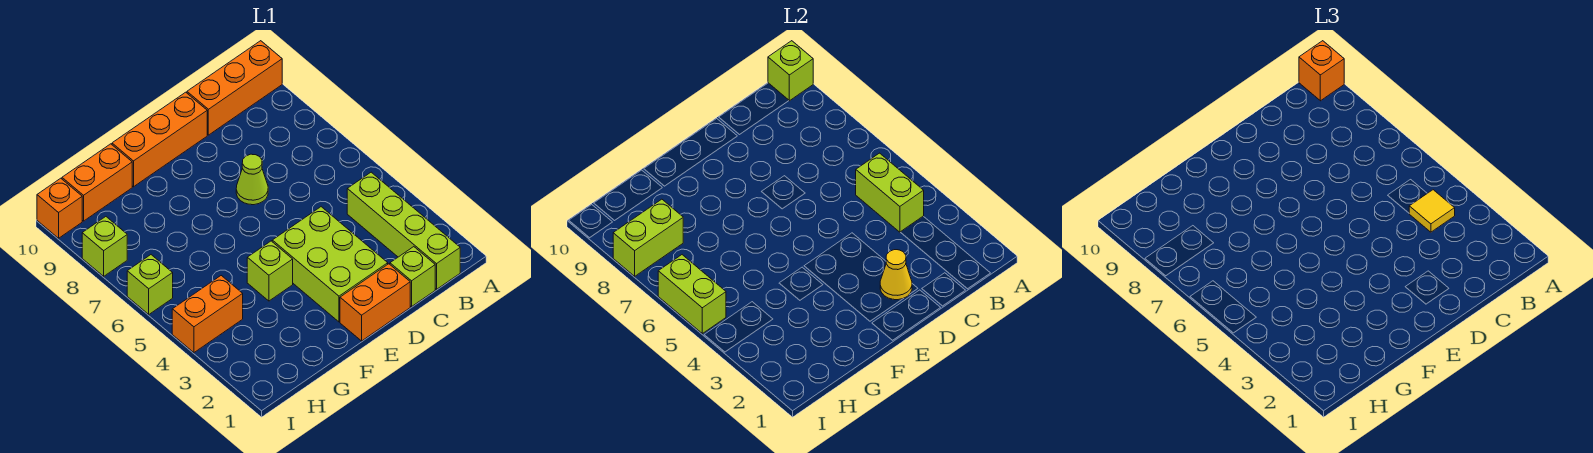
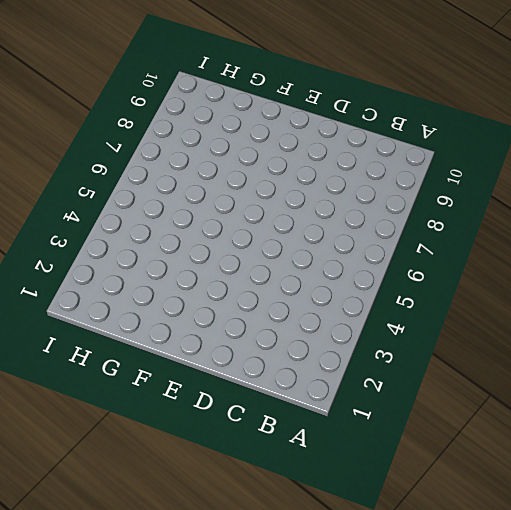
none -> orange brick A10:C10 level 1
none -> lime brick B1:B4 level 1
none -> lime brick C1 level 1

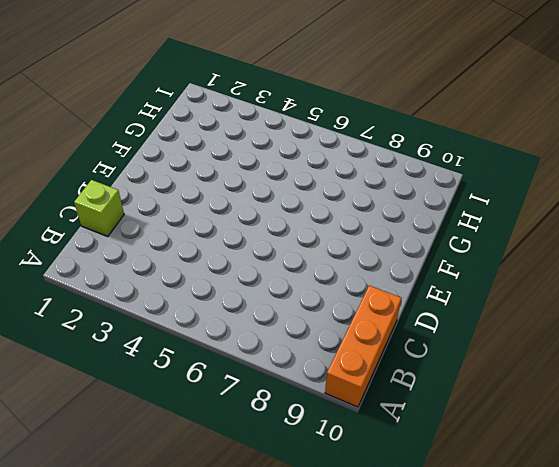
none -> lime brick B1:B4 level 1
none -> orange brick D1:E1 level 1
none -> lime brick D2:E4 level 1

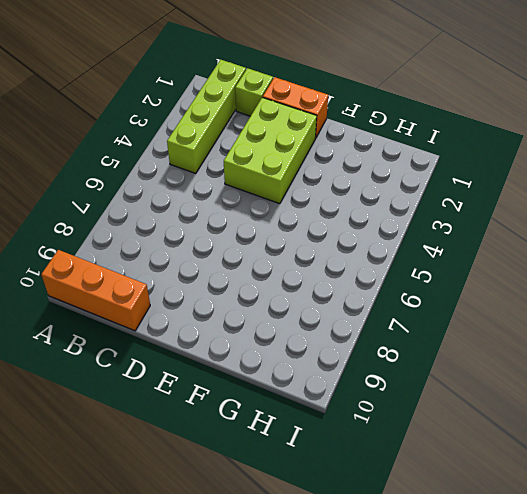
none -> lime cone D7 level 1
none -> orange brick D10:F10 level 1
none -> lime brick F4 level 1

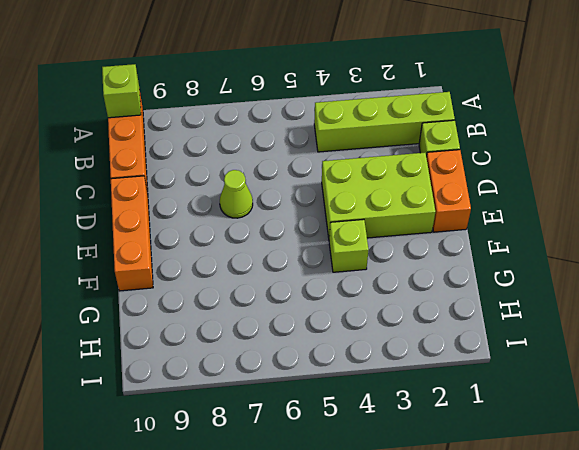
none -> orange brick G10:H10 level 1
none -> orange brick H4:I4 level 1
none -> lime brick I6 level 1

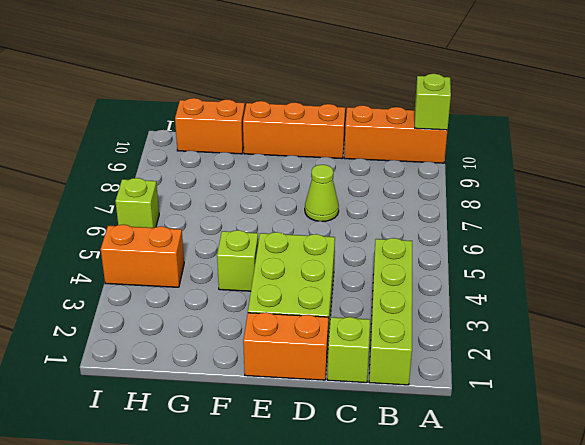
none -> lime brick I8 level 1
none -> orange brick I10 level 1
none -> lime brick B4:B5 level 2

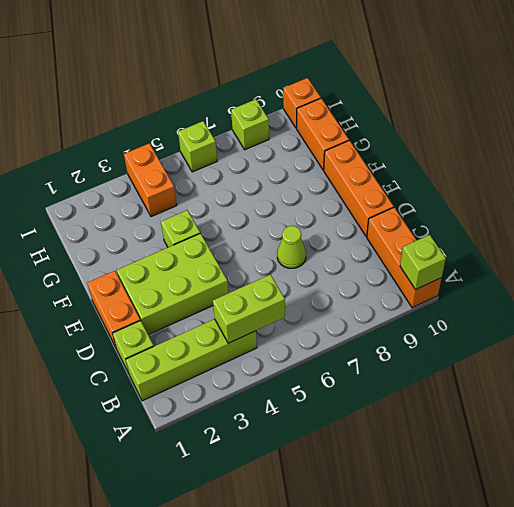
none -> yellow cone D2 level 2
none -> lime brick H8:I8 level 2
none -> lime brick I5:I6 level 2

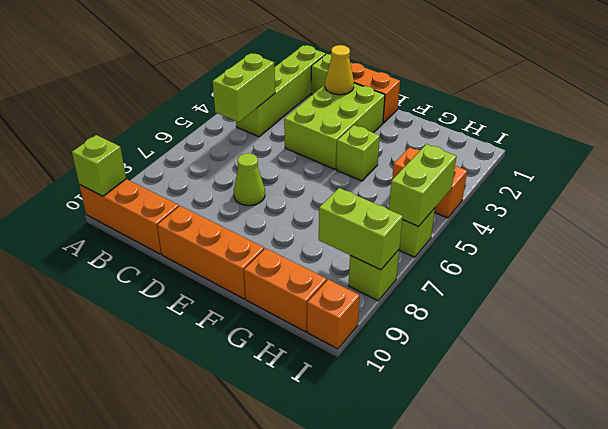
none -> orange brick A10 level 3
none -> yellow tile B4 level 3

